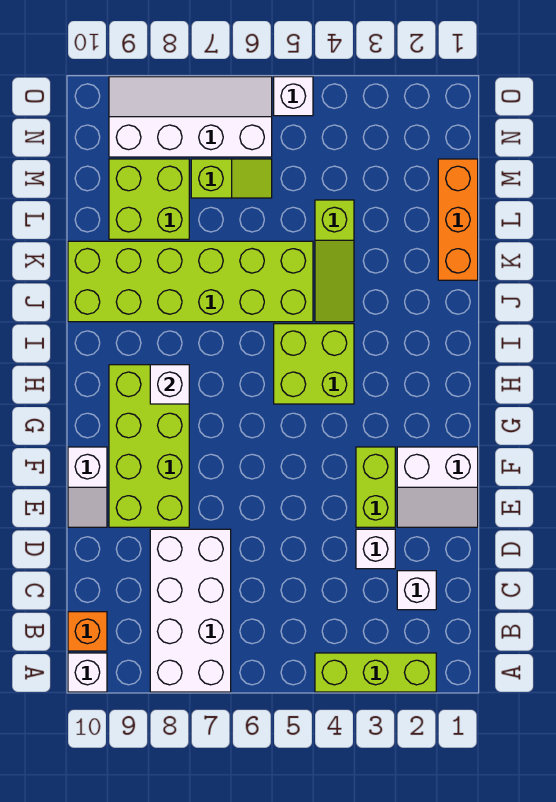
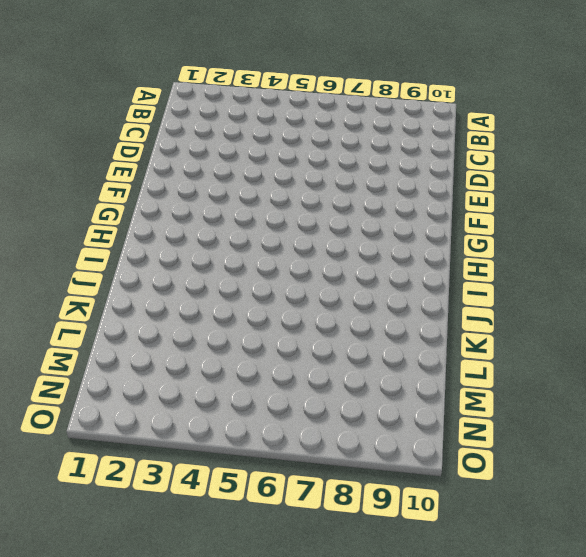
none -> lime brick A2:A4 level 1
none -> white brick A7:D8 level 1
none -> white brick A10 level 1

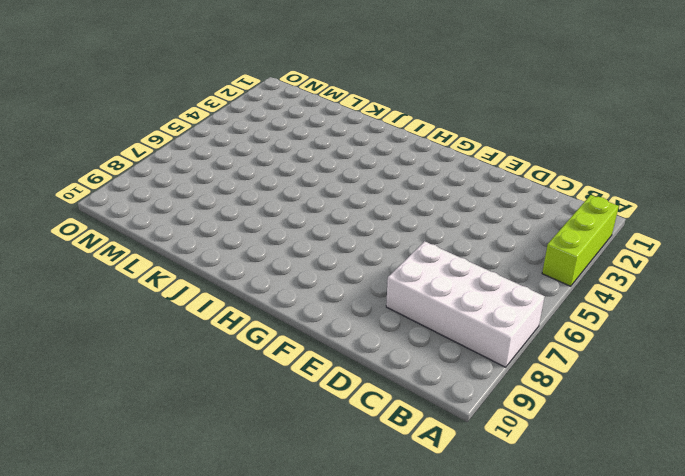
none -> white brick A10 level 1
none -> orange brick B10 level 1
none -> white brick C2 level 1

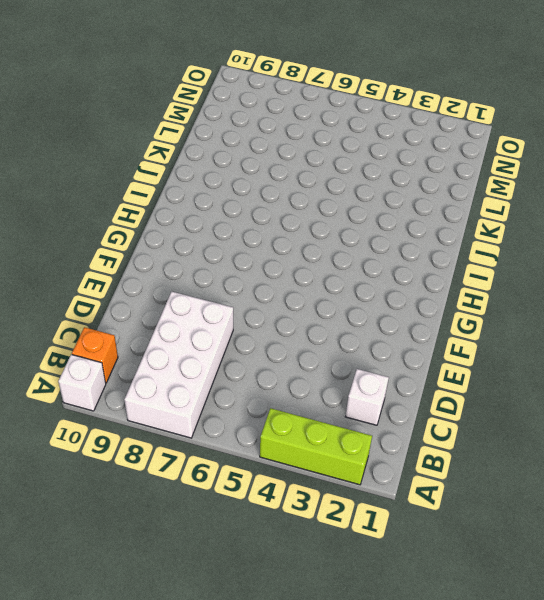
none -> white brick D3 level 1
none -> white slope E1:F2 level 1 top F
none -> lime brick E3:F3 level 1

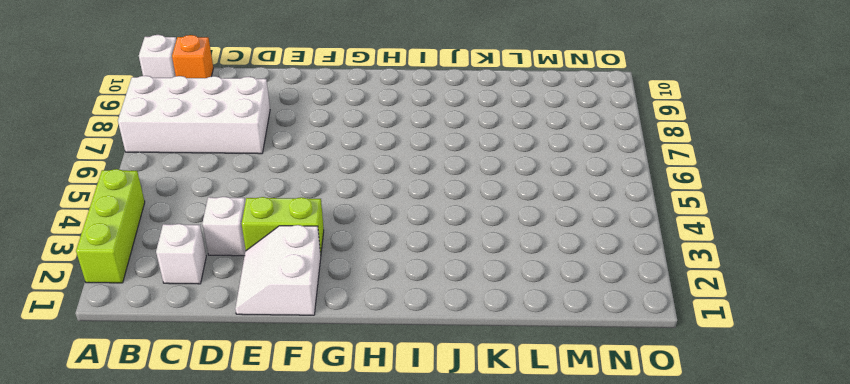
none -> lime brick E8:H9 level 1
none -> white slope E10:F10 level 1 top F
none -> lime brick H4:I5 level 1

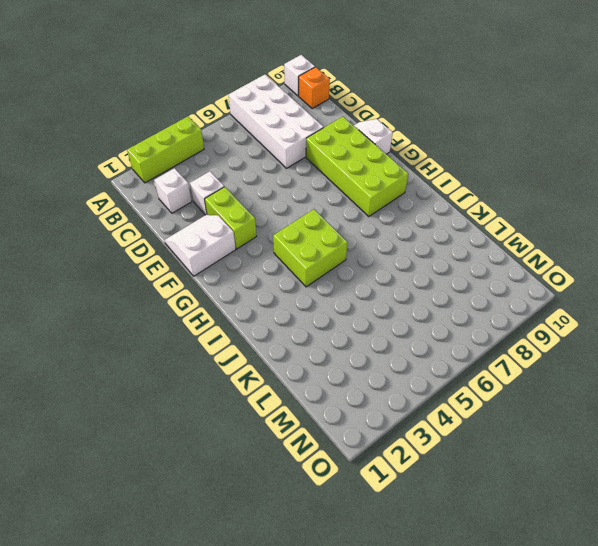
none -> lime slope J4:L4 level 1 top L
none -> lime brick J5:K10 level 1
none -> orange brick K1:M1 level 1

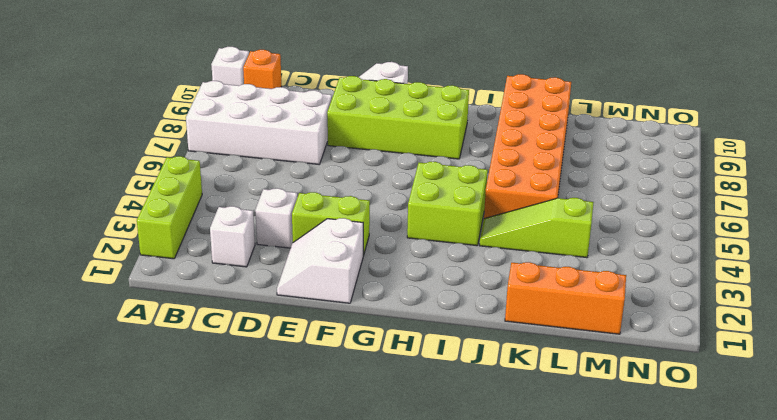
orange brick J5:K10 level 1 -> lime brick J5:K10 level 1
none -> lime brick L8:M9 level 1
none -> lime slope M6:M7 level 1 top 7
none -> white slope N6:O9 level 1 top N

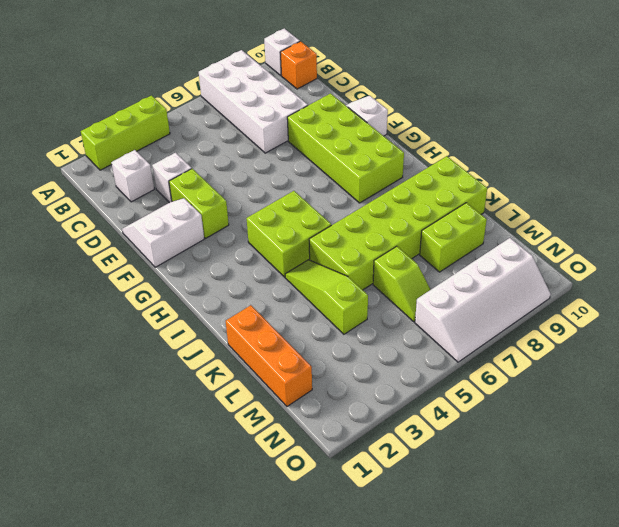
lime slope L6:M6 level 1 top L -> lime slope M6:M7 level 1 top 7
lime brick L8:L9 level 1 -> lime brick L8:M9 level 1
none -> white brick O5 level 1
none -> white brick H8 level 2

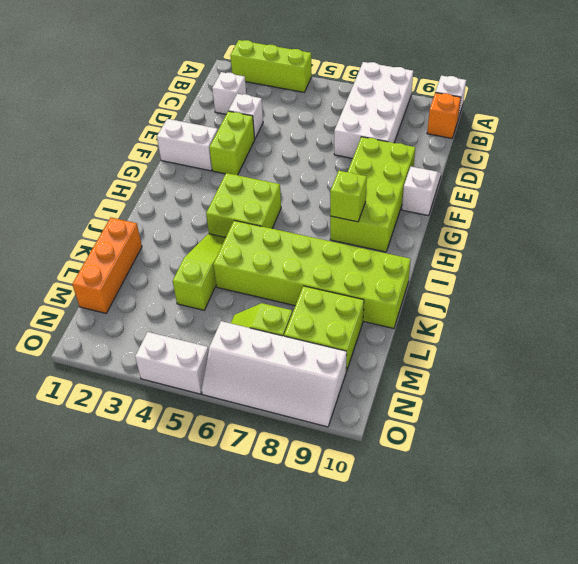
lime brick H8 level 2 -> white brick H8 level 2
white brick O4:O5 level 1 -> white brick O5 level 1

